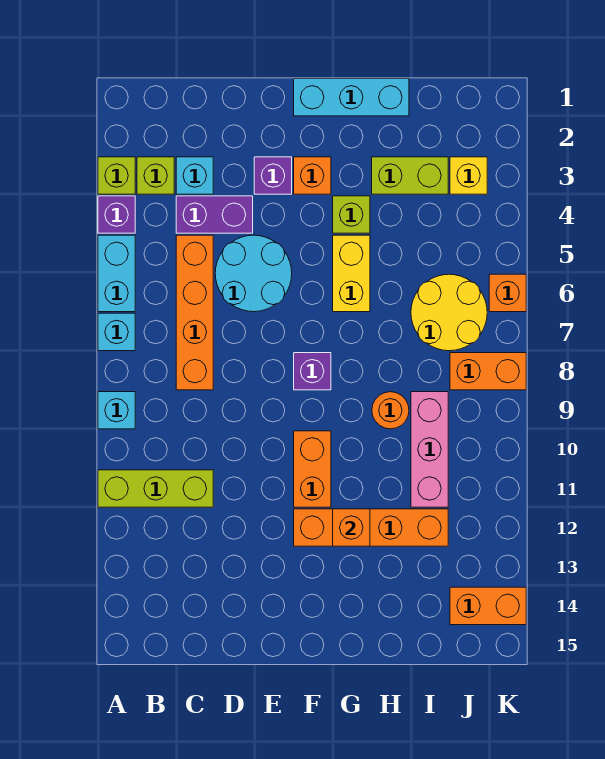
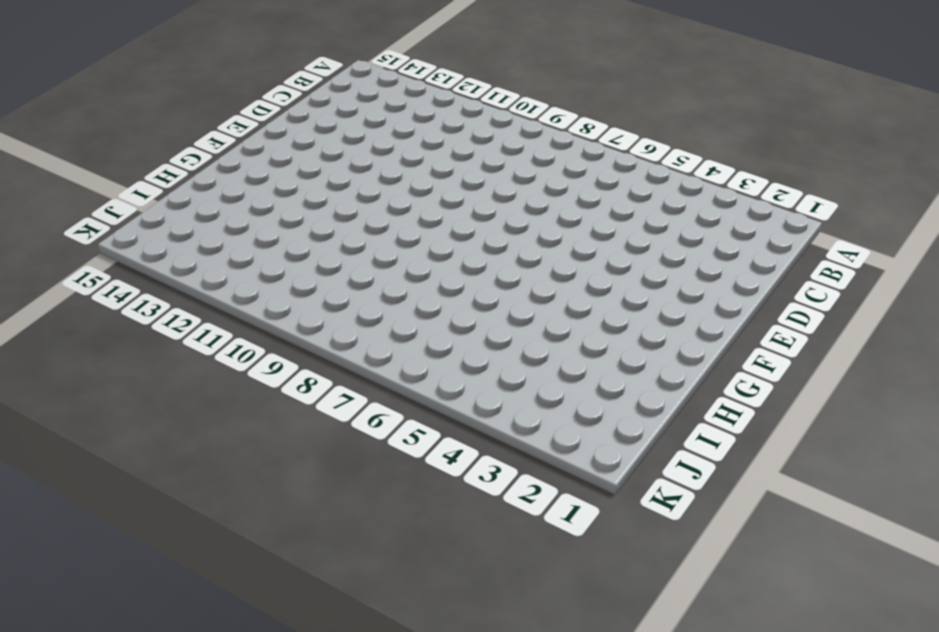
none -> lime brick A3 level 1
none -> purple brick A4 level 1
none -> cyan brick A5:A6 level 1

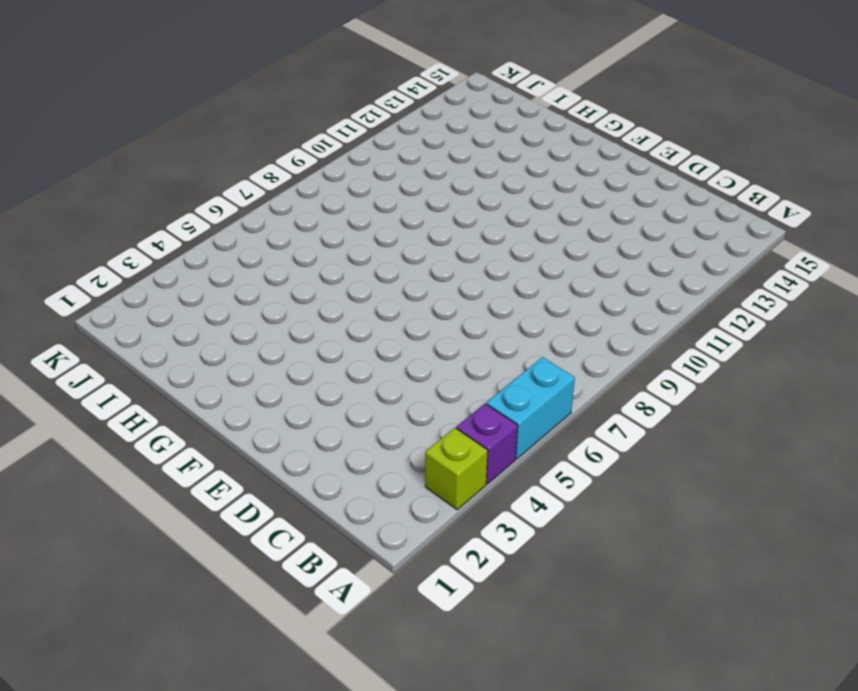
none -> cyan brick A7 level 1
none -> cyan brick A9 level 1
none -> lime brick A11:C11 level 1

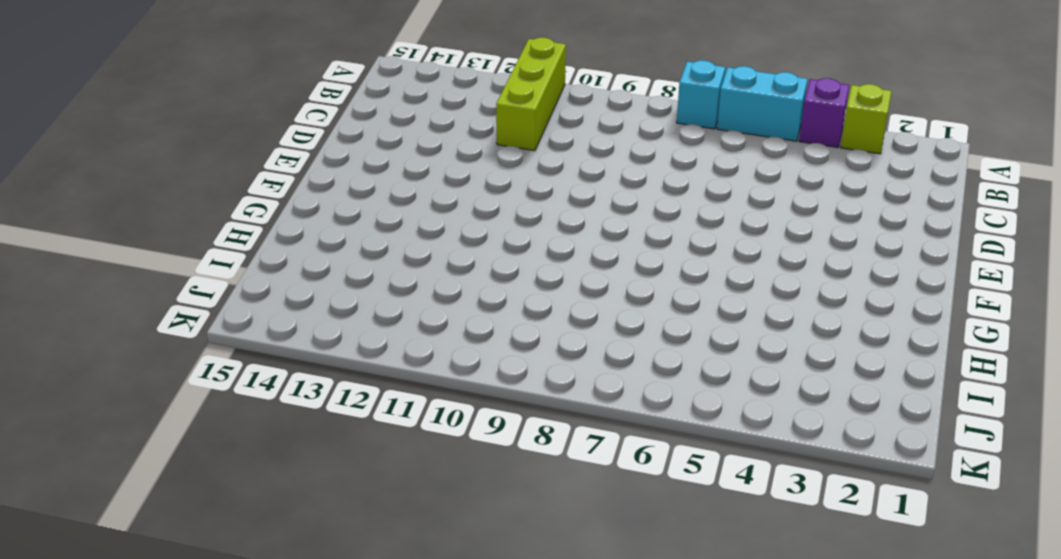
none -> cyan brick A9 level 1
none -> lime brick B3 level 1
none -> cyan brick C3 level 1

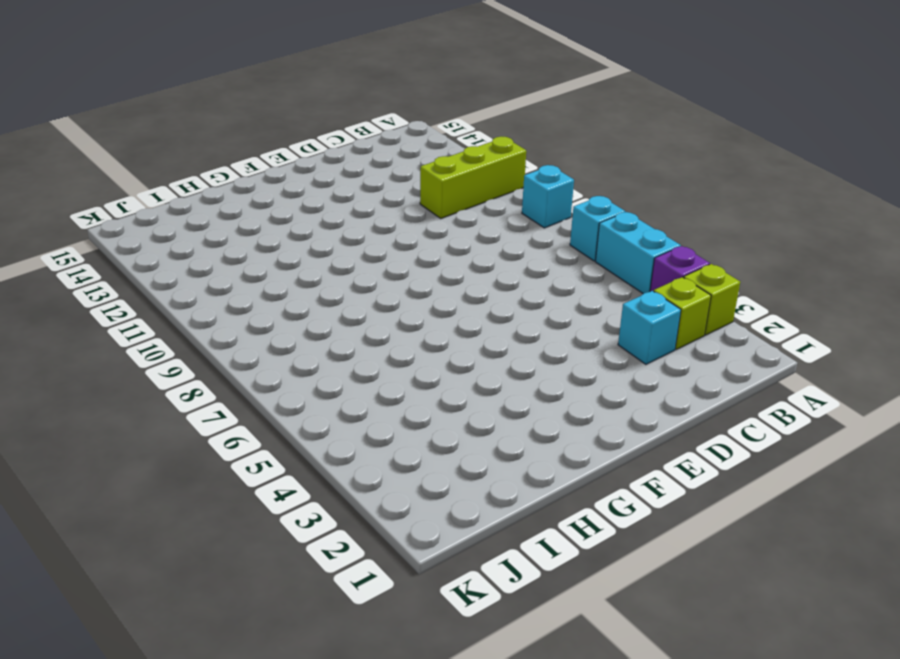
none -> purple brick C4:D4 level 1
none -> orange brick C5:C8 level 1
none -> cyan round brick D5:E6 level 1

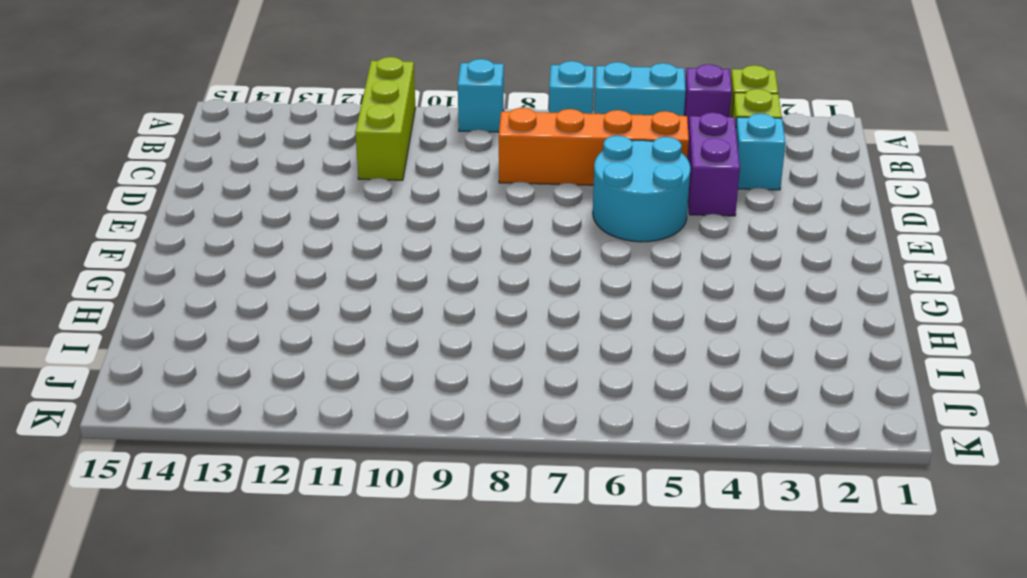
none -> purple brick E3 level 1
none -> cyan brick F1:H1 level 1
none -> orange brick F3 level 1

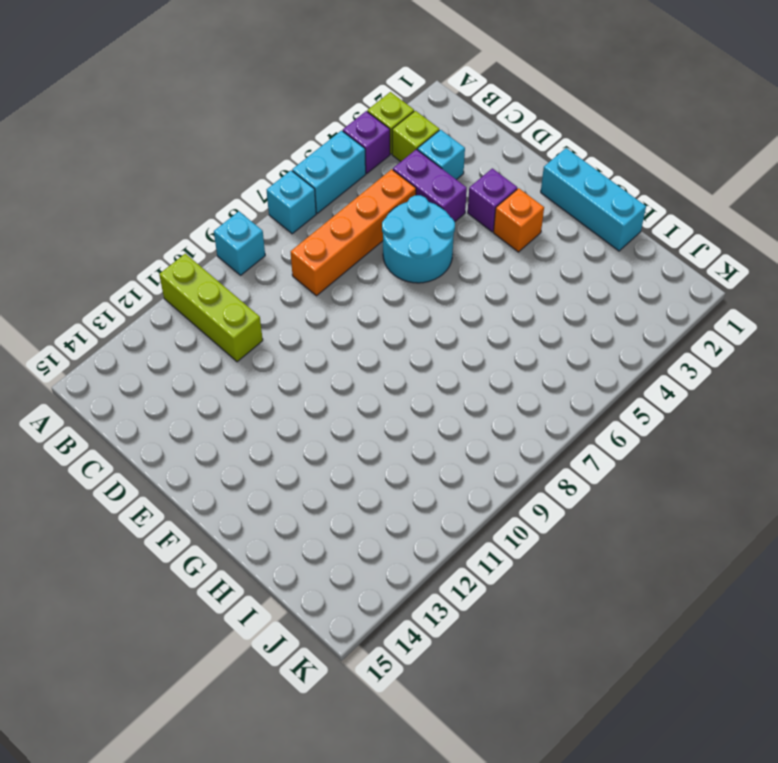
none -> purple brick F8 level 1
none -> orange brick F10:F11 level 1
none -> orange brick F12:I12 level 1

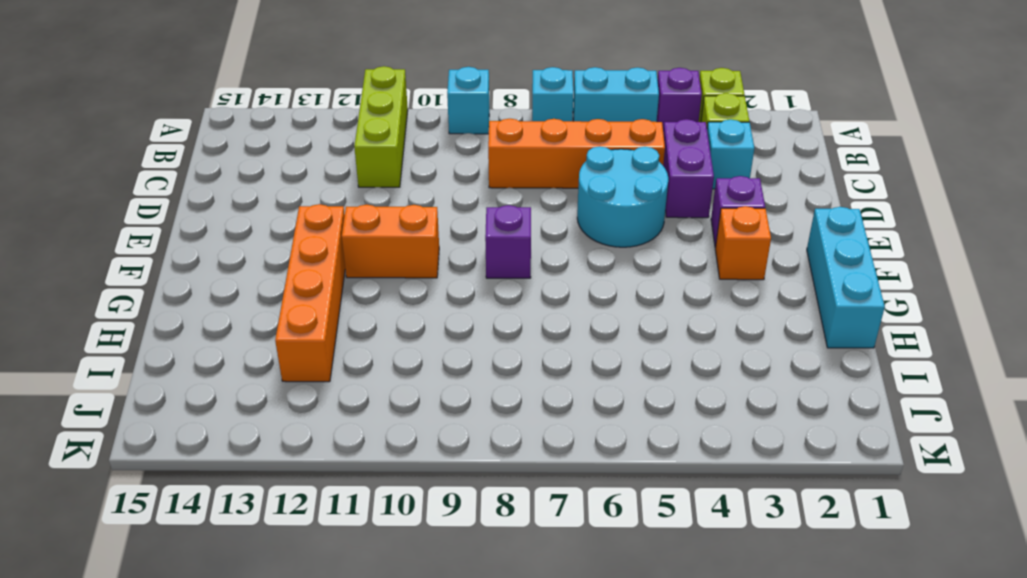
none -> lime brick G4 level 1
none -> yellow brick G5:G6 level 1
none -> lime brick H3:I3 level 1

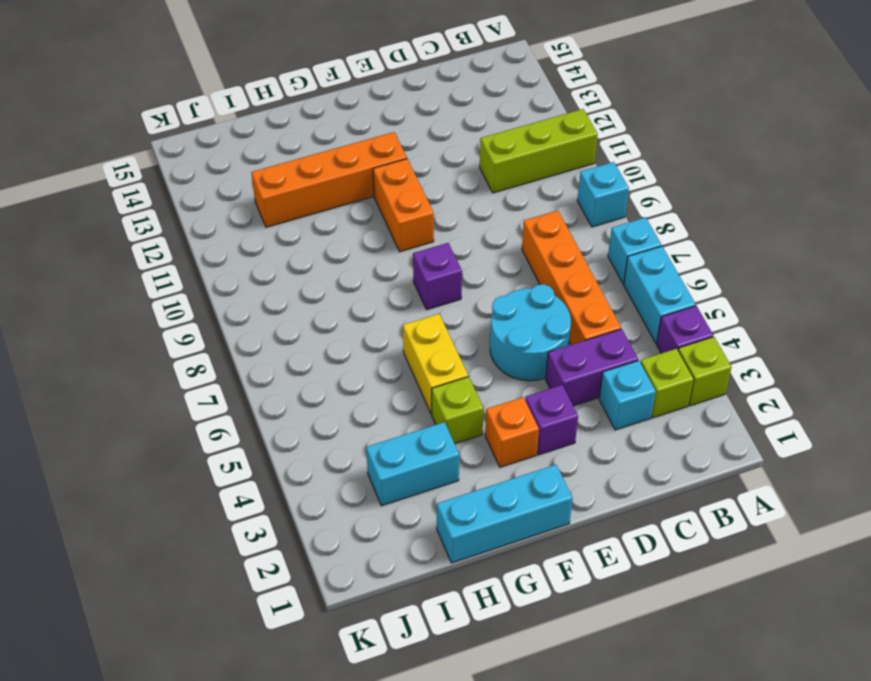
cyan brick H3:I3 level 1 -> lime brick H3:I3 level 1
none -> orange round brick H9 level 1
none -> yellow round brick I6:J7 level 1
none -> pink brick I9:I11 level 1

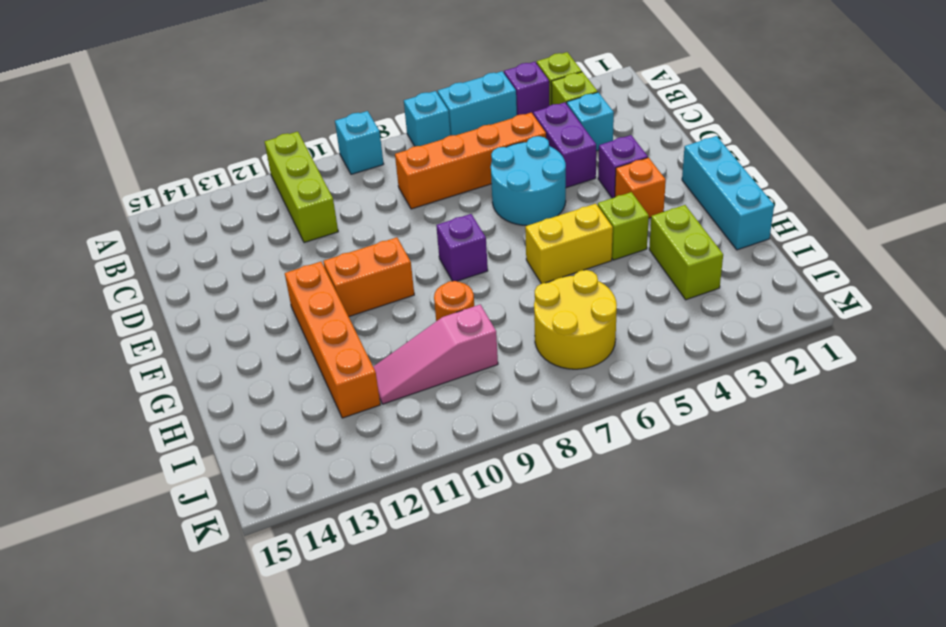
pink slope I9:I11 level 1 top 9 -> pink brick I9:I11 level 1
none -> yellow brick J3 level 1
none -> orange brick J8:K8 level 1
none -> orange brick J14:K14 level 1

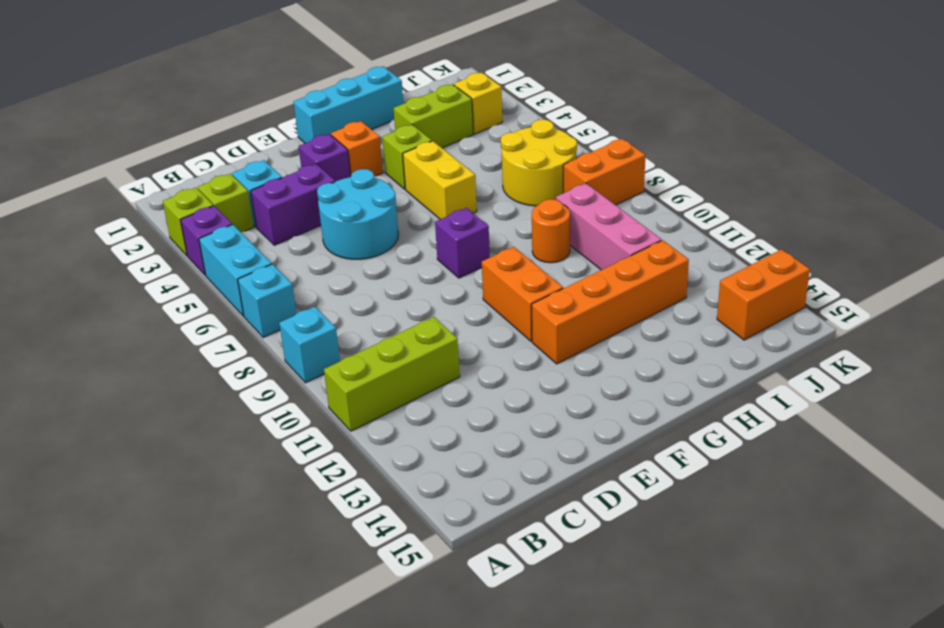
none -> orange brick C5:C8 level 1
none -> orange brick K6 level 1
none -> orange brick G12 level 2

